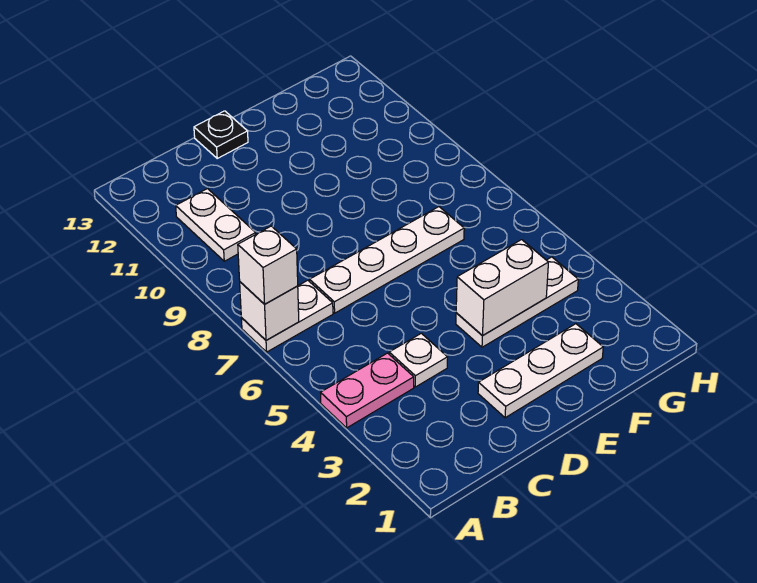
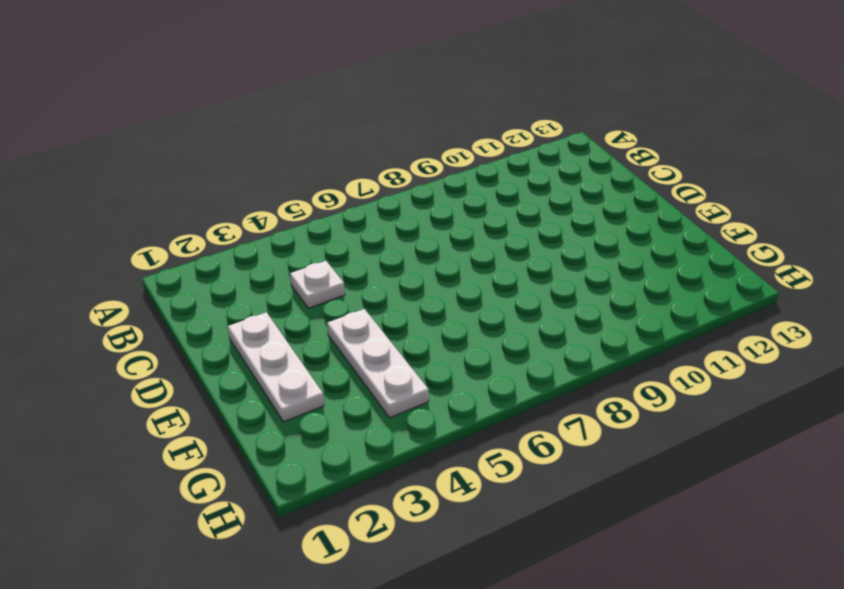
none -> pink plate A4:B4 level 1
none -> white plate A7:B7 level 1

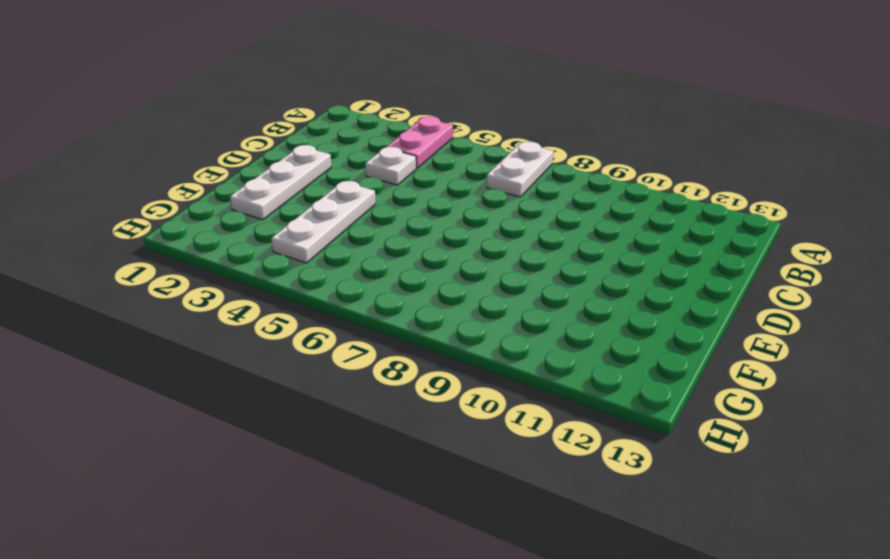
none -> white plate B10:B11 level 1
none -> white plate C7:F7 level 1

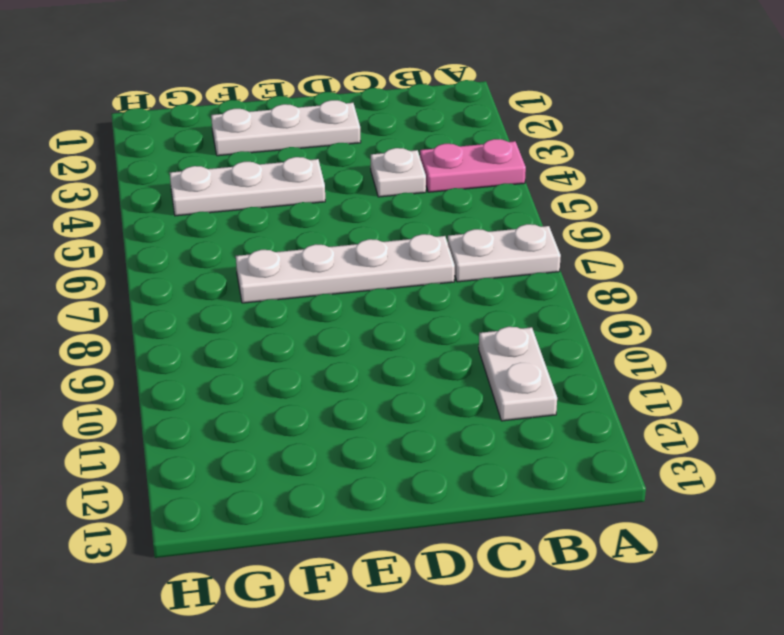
none -> black plate D13 level 1
none -> white brick A7 level 2

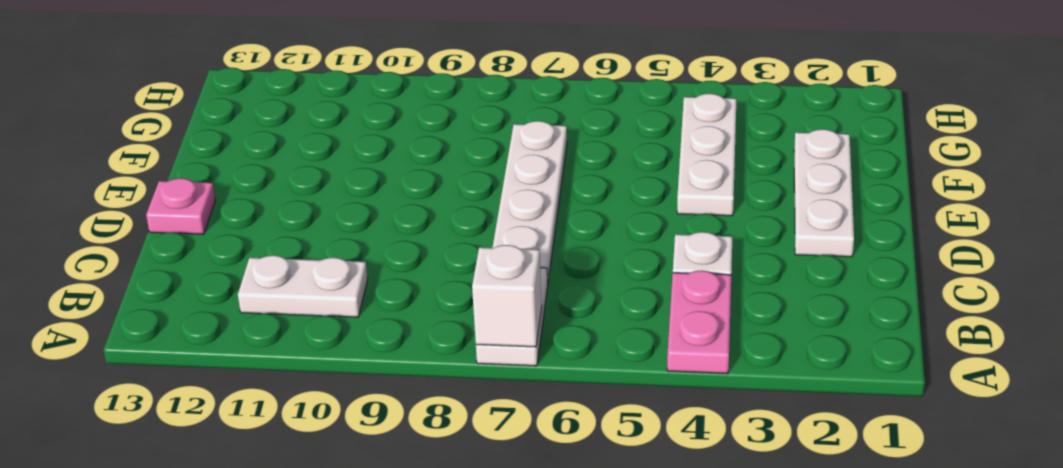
pink plate D13 level 1 -> black plate D13 level 1
none -> white brick E4:F4 level 2
none -> white brick A7 level 3

